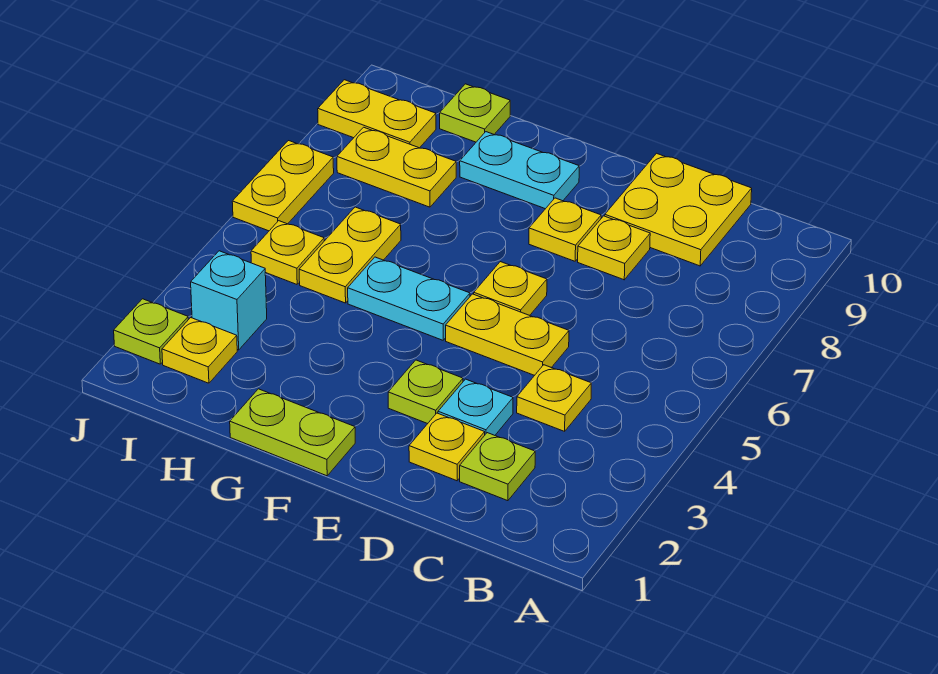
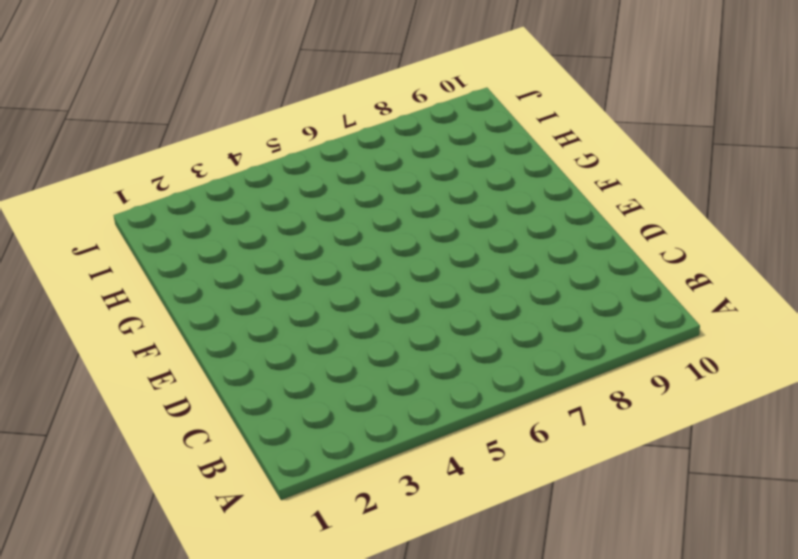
none -> lime plate C2 level 1
none -> yellow plate C4 level 1
none -> yellow plate C9:D10 level 1

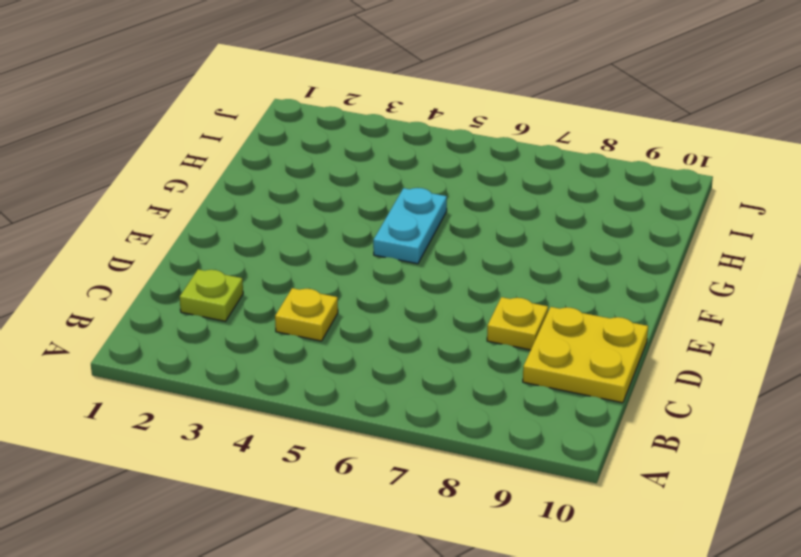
none -> yellow plate D2 level 1
none -> cyan plate D3 level 1
none -> yellow plate D5:E5 level 1

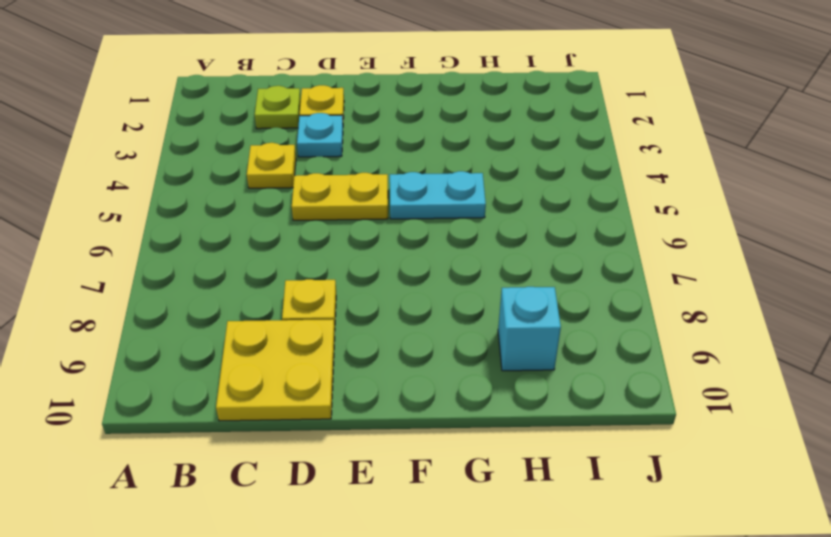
cyan brick H9 level 1 -> cyan brick I3 level 1
none -> lime plate E3 level 1
none -> yellow plate E6 level 1
none -> yellow plate E8 level 1

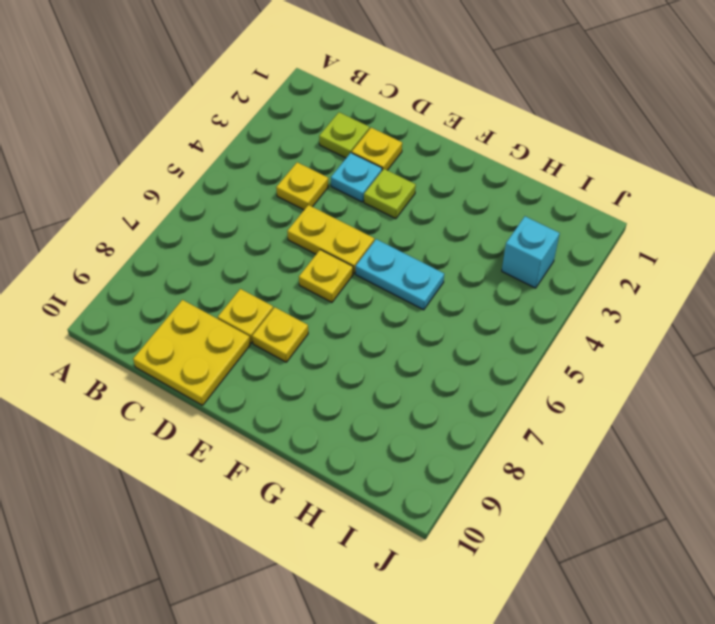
none -> lime plate F1:G1 level 1
none -> cyan plate F9:G9 level 1
none -> yellow plate H5:H6 level 1

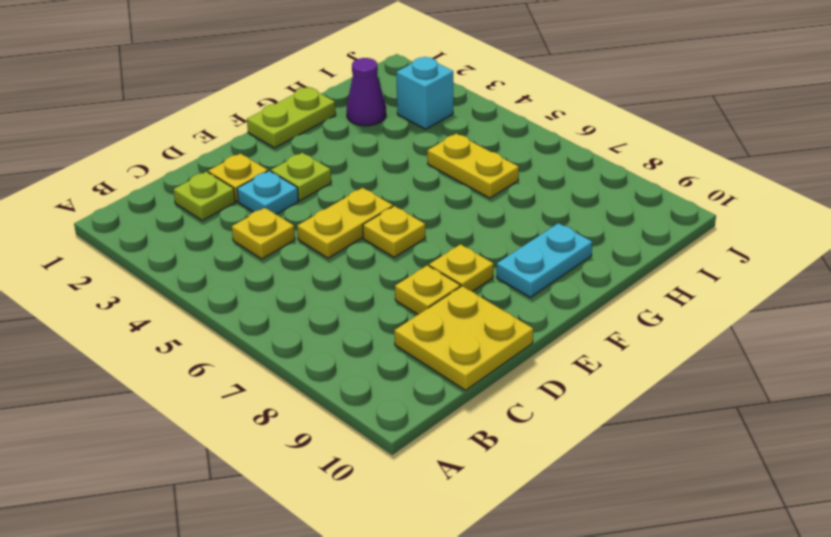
purple cone H2 level 1 -> none
none -> cyan plate F5:G5 level 1
none -> yellow plate H8:I8 level 1
none -> lime plate H10 level 1

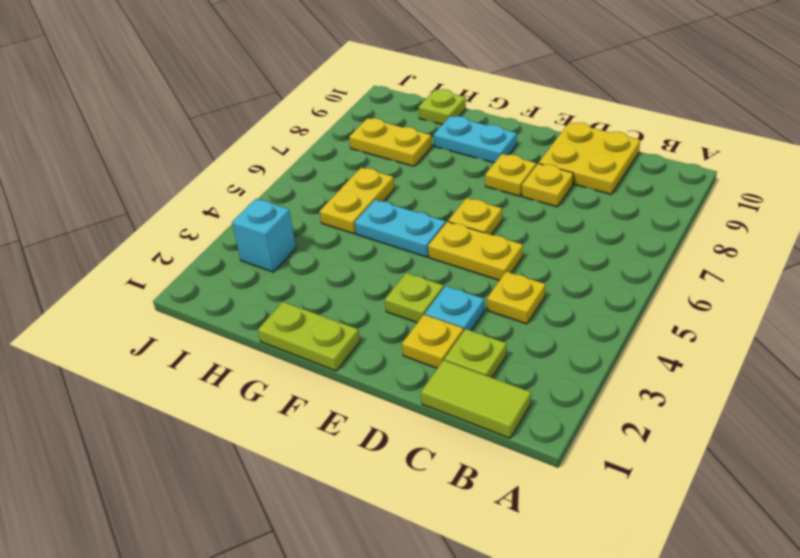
lime tile B1:C1 level 1 -> none
none -> yellow plate I2 level 1
none -> yellow plate I5 level 1
none -> yellow plate I9:J9 level 1

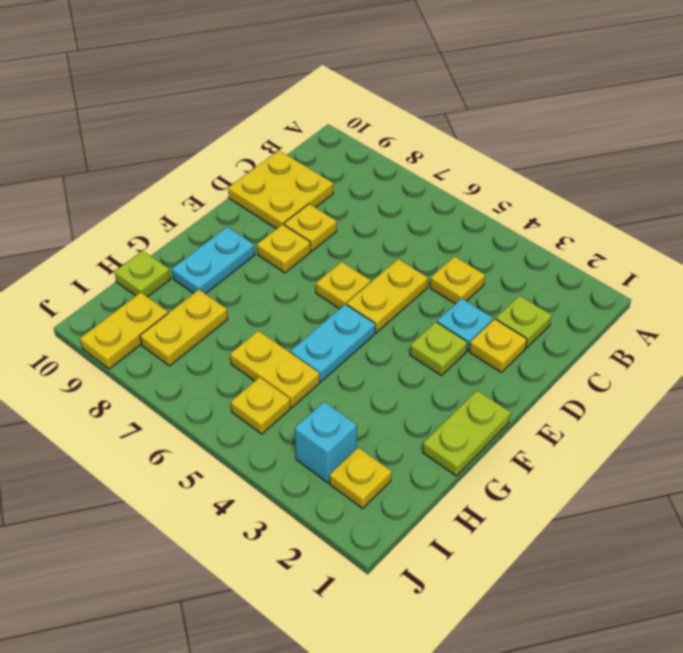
none -> lime plate J2 level 1
none -> yellow plate J6:J7 level 1

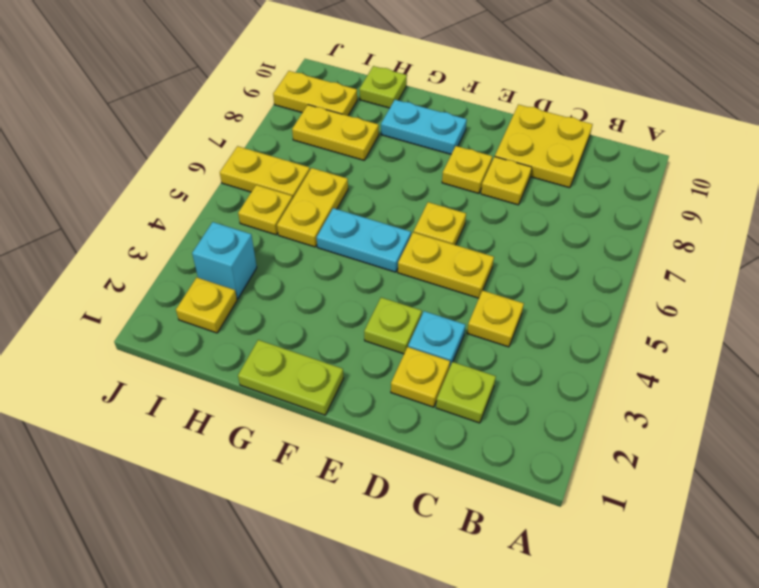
yellow plate I6:J6 level 1 -> yellow plate J6:J7 level 1
none -> lime plate J2 level 1

